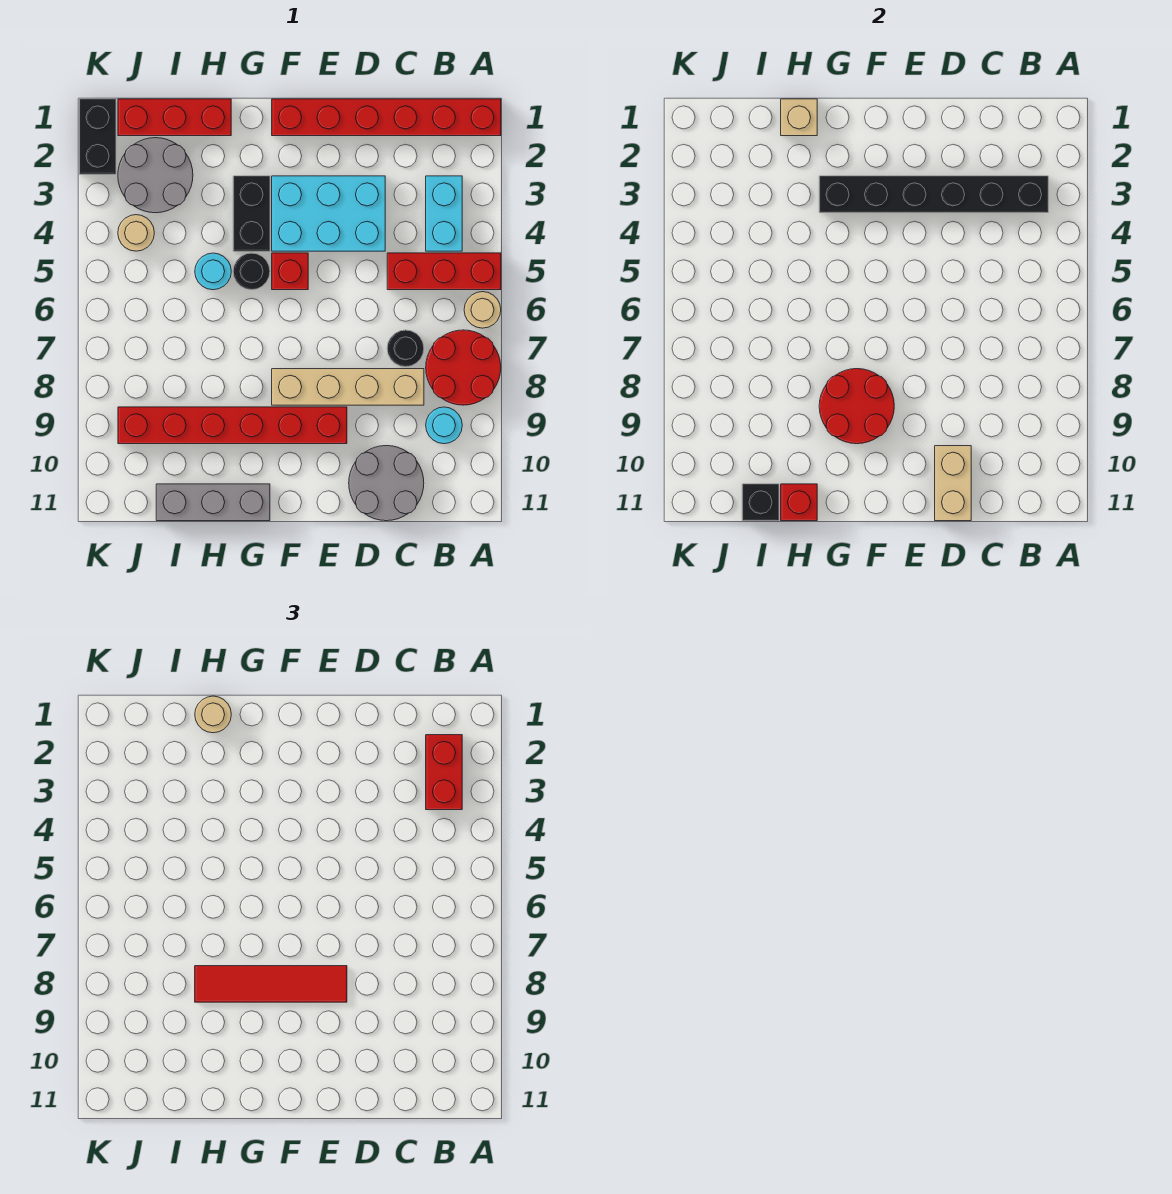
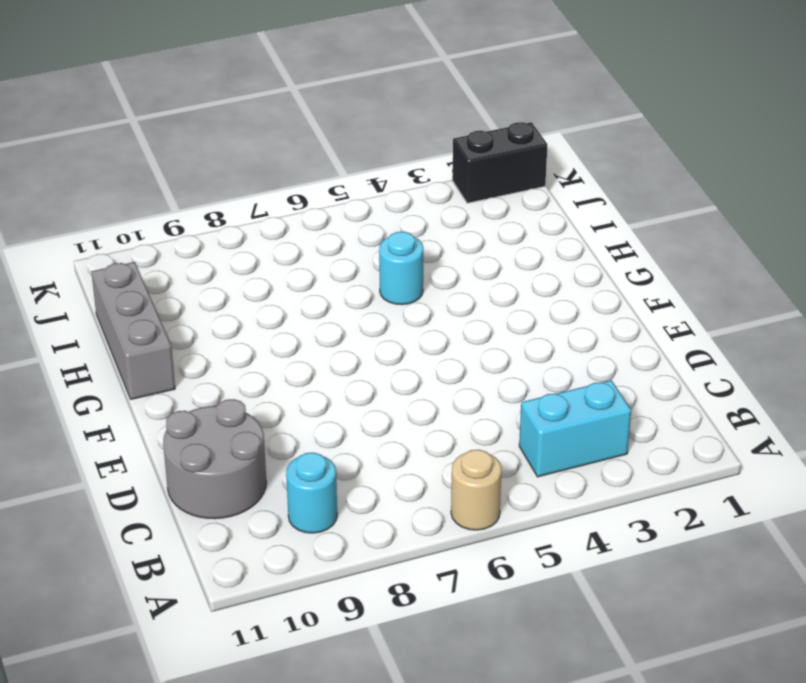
none -> red brick A1:F1 level 1
none -> red brick A5:C5 level 1
none -> red round brick A7:B8 level 1

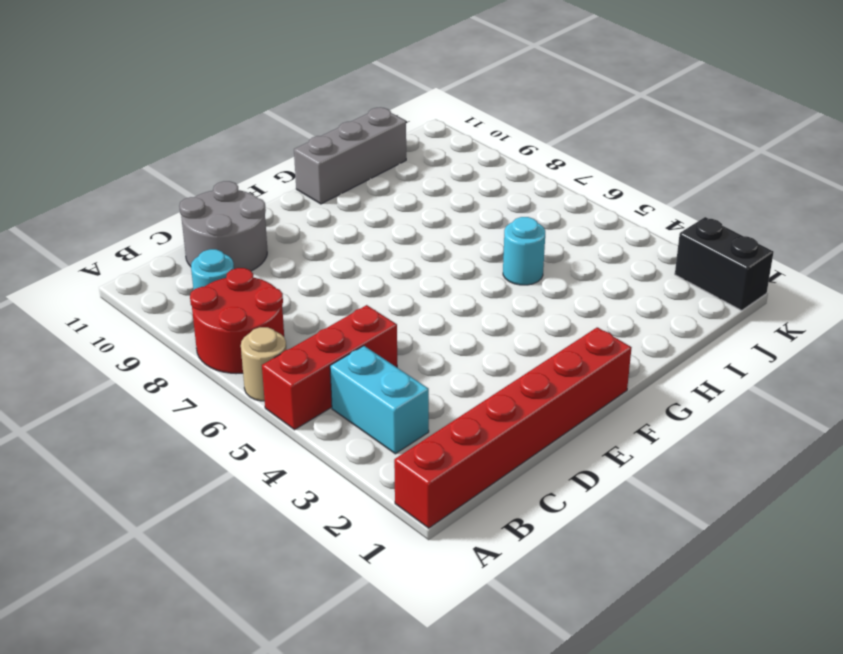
none -> black round brick C7 level 1
none -> tan brick C8:F8 level 1
none -> cyan brick D3:F4 level 1

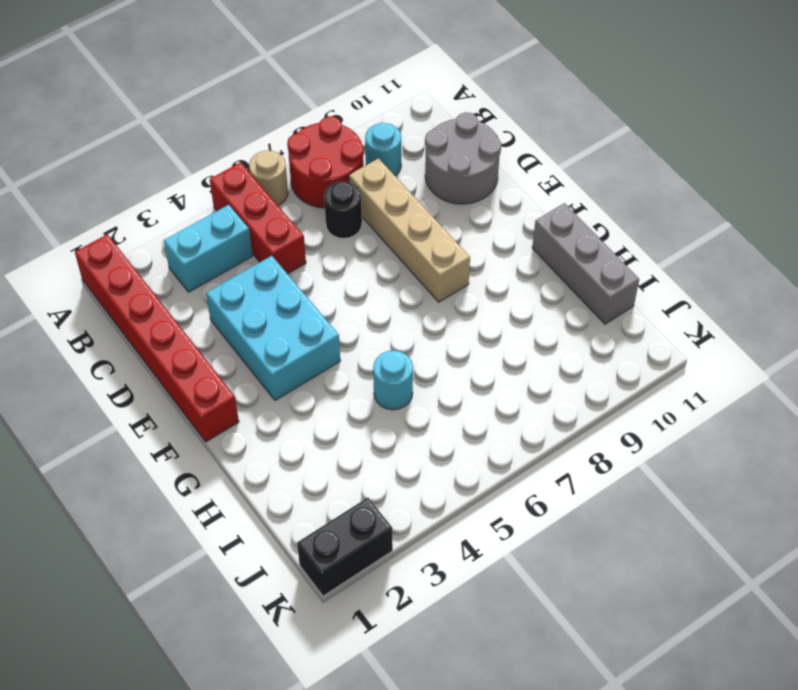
none -> red brick E9:J9 level 1
none -> red brick F5 level 1
none -> black brick G3:G4 level 1

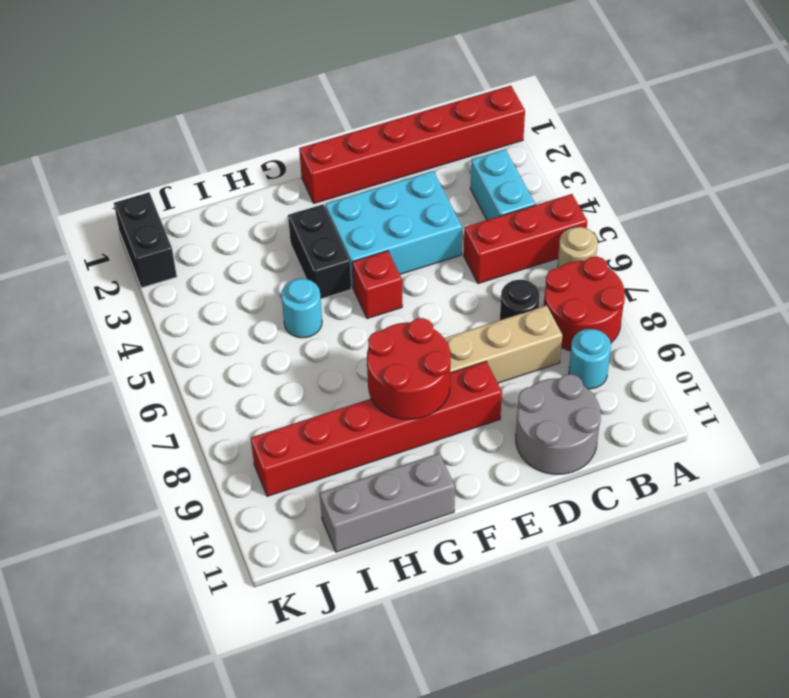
none -> black round brick G5 level 1
none -> red brick H1:J1 level 1
none -> grey round brick I2:J3 level 1

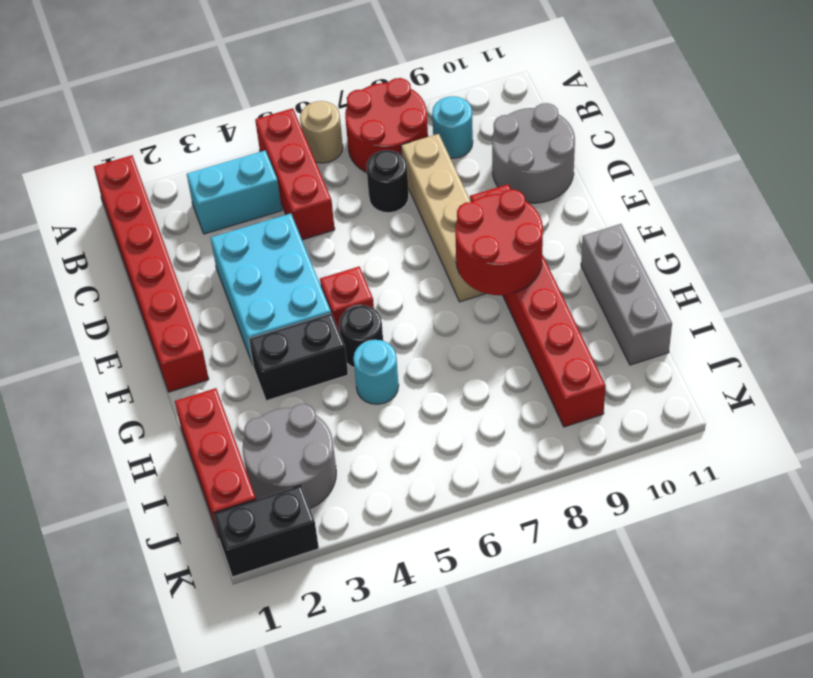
none -> tan round brick J4 level 1
none -> black brick B3:G3 level 2
none -> tan brick D10:D11 level 2

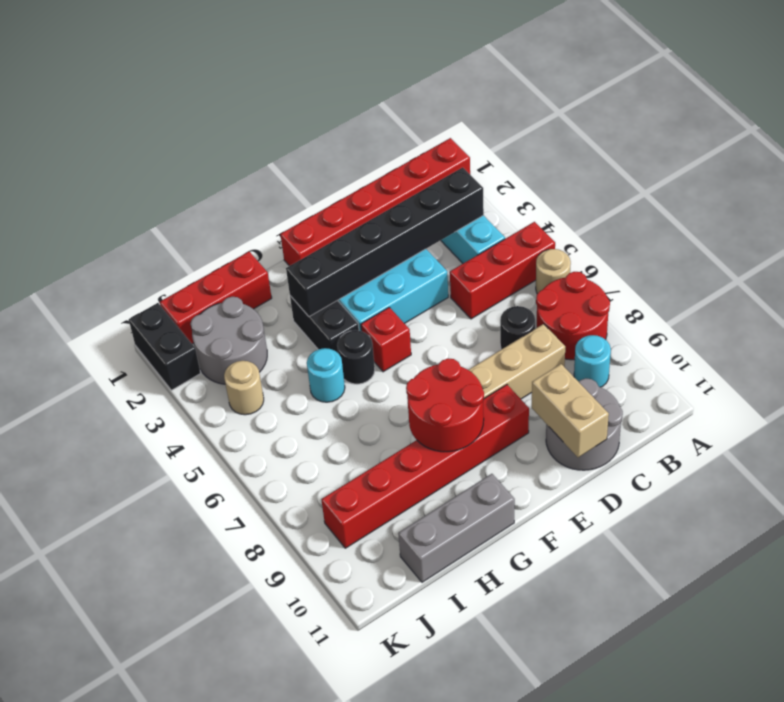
none -> tan brick H1 level 2
none -> red brick H11 level 2
none -> black brick I11 level 2

